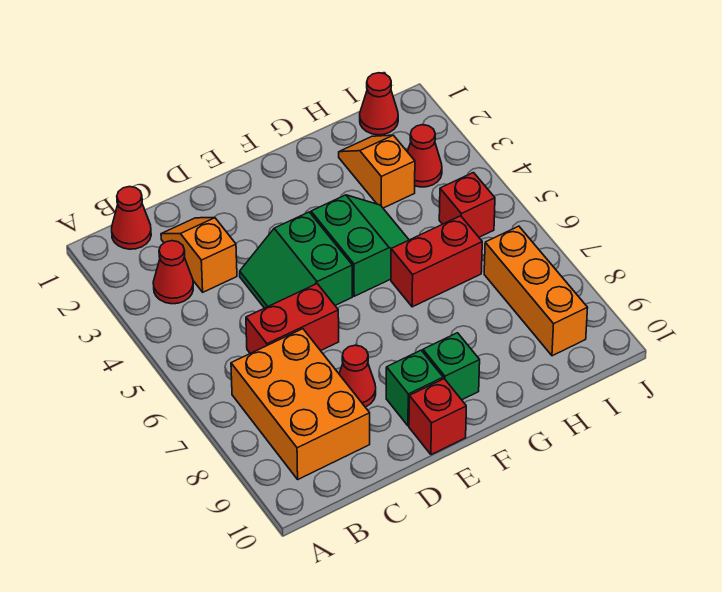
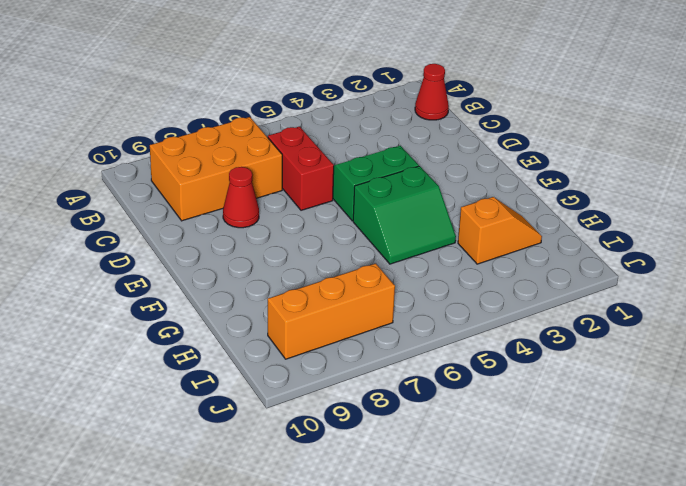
none -> red cone B3 level 1
none -> orange slope C2:C3 level 1 top 3
none -> green brick E9 level 1

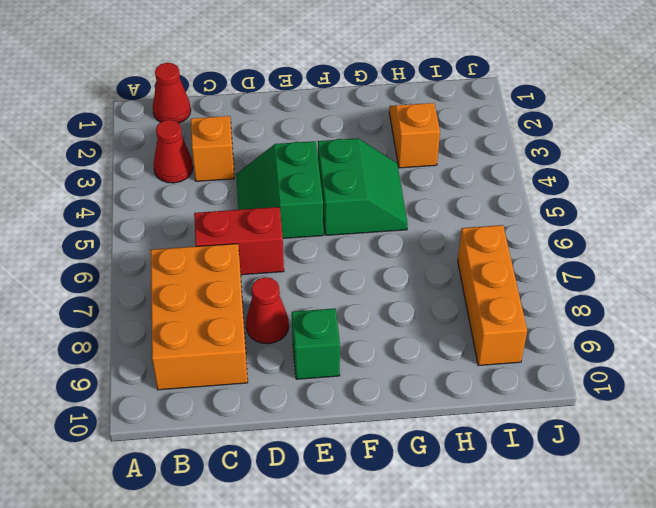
none -> red brick E10 level 1
none -> green brick F9 level 1
none -> red brick G6:H6 level 1

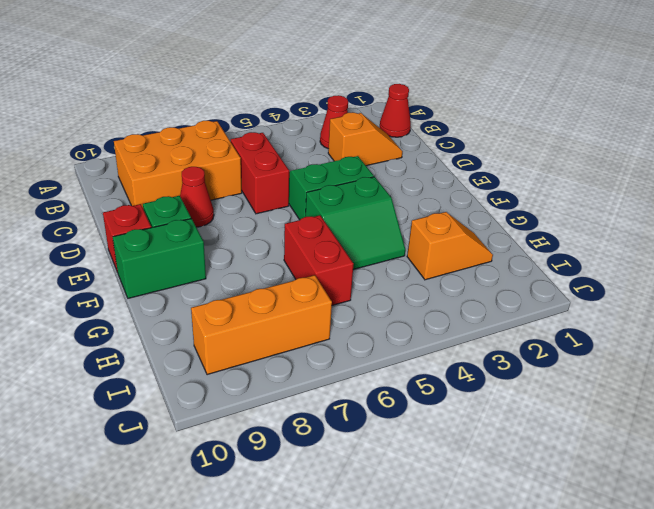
green brick F9:F10 level 1 -> green brick F9 level 1
none -> red cone I1 level 1
none -> red cone I3 level 1
none -> red brick I5 level 1

